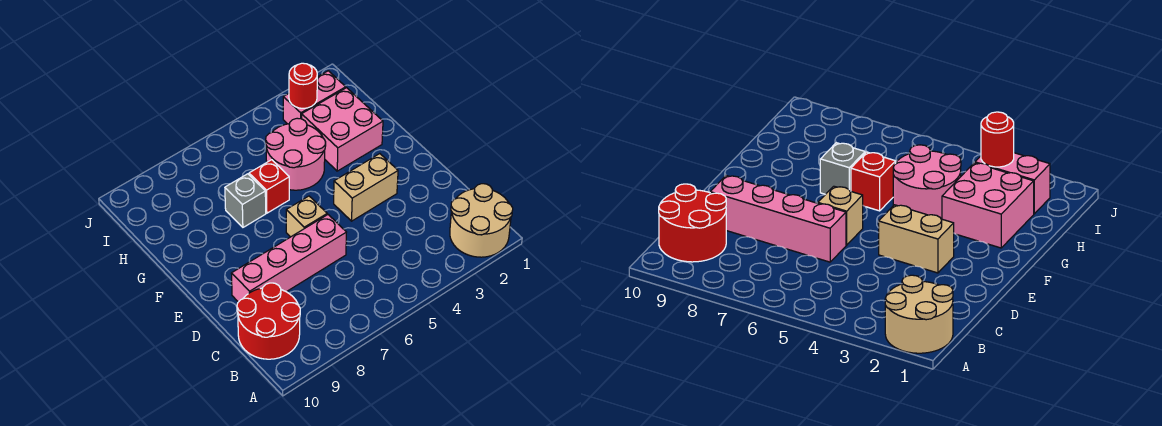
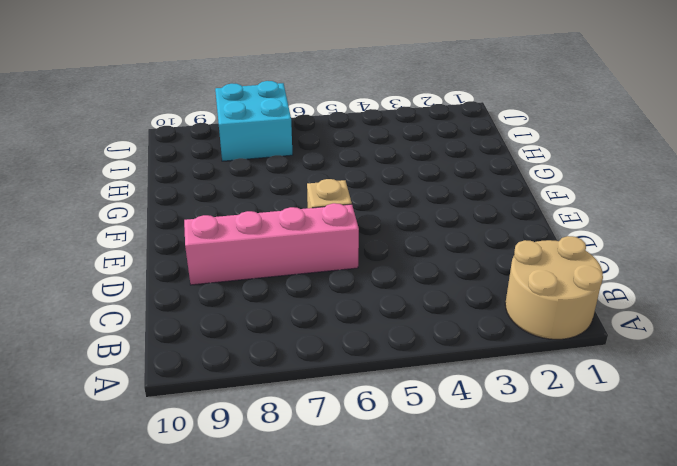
cyan brick I7:J8 level 1 -> none
none -> red round brick B9:C10 level 1
none -> tan brick E3:E4 level 1

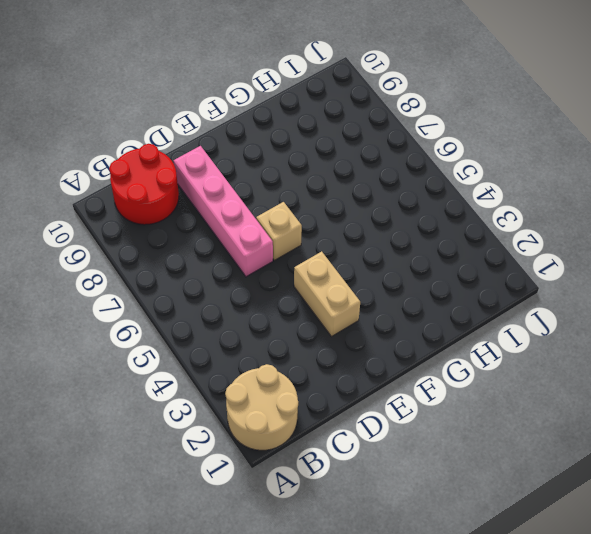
none -> pink brick G2:H3 level 1
none -> pink round brick G4:H5 level 1

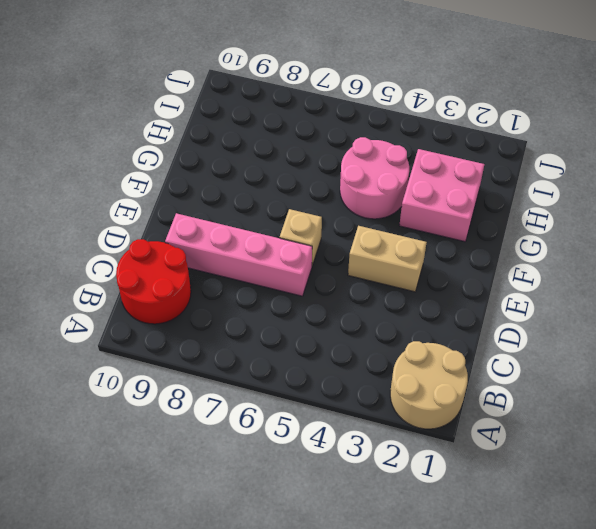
none -> red brick G6 level 1
none -> grey brick G7 level 1

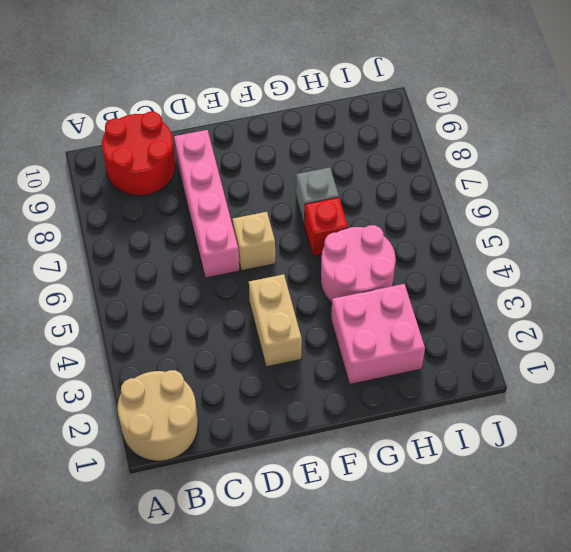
none -> pink brick I2:I3 level 1
none -> red round brick I3 level 2

